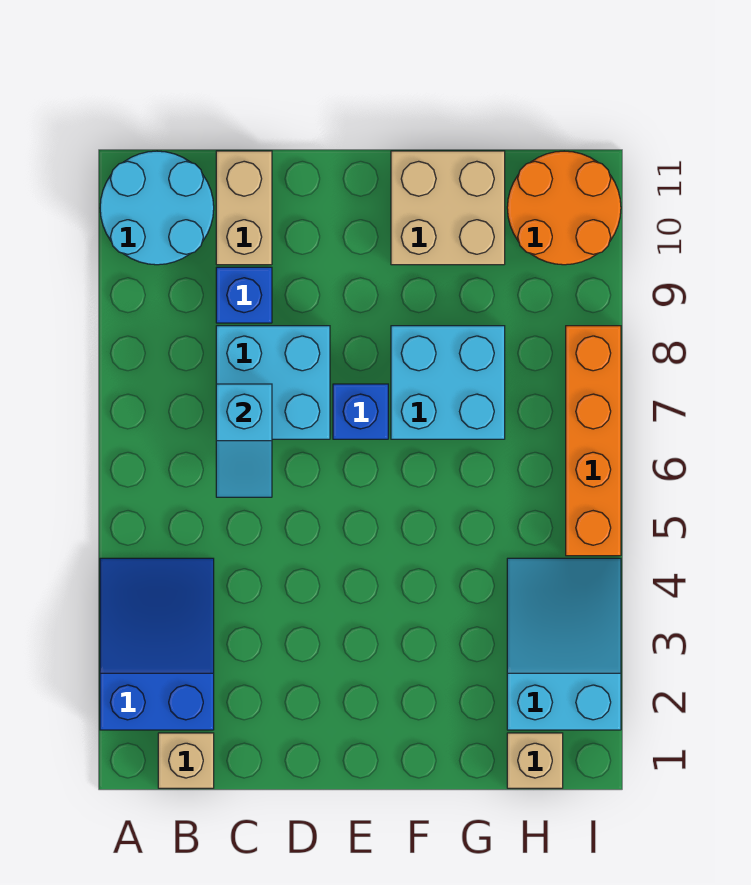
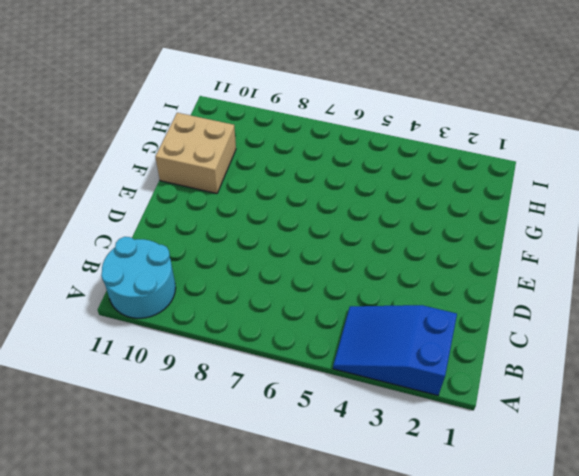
none -> tan brick B1 level 1
none -> cyan brick C7:D8 level 1
none -> blue brick C9 level 1

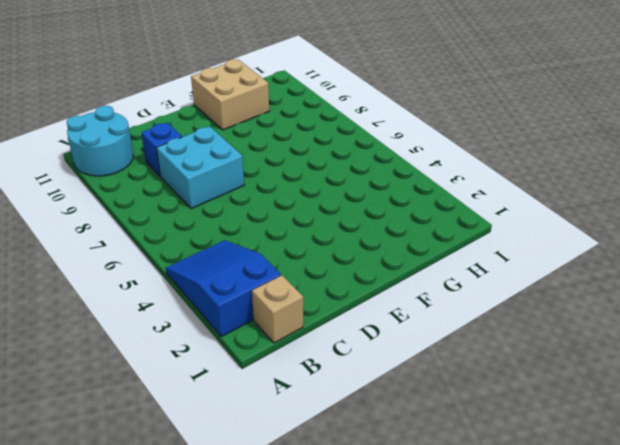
none -> tan brick C10:C11 level 1
none -> blue brick E7 level 1
none -> cyan brick F7:G8 level 1

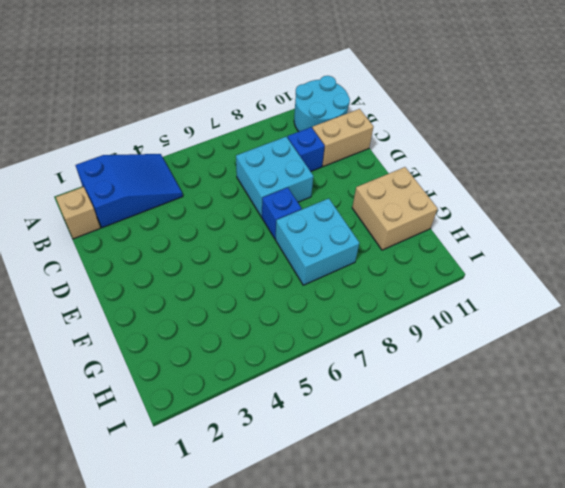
none -> tan brick H1 level 1
none -> cyan slope H2:I4 level 1 top 2
none -> orange round brick H10:I11 level 1

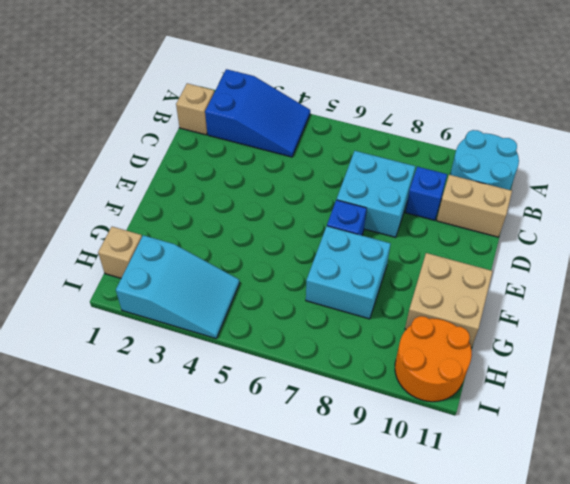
none -> orange brick I5:I8 level 1
none -> cyan slope C6:C7 level 2 top 7

